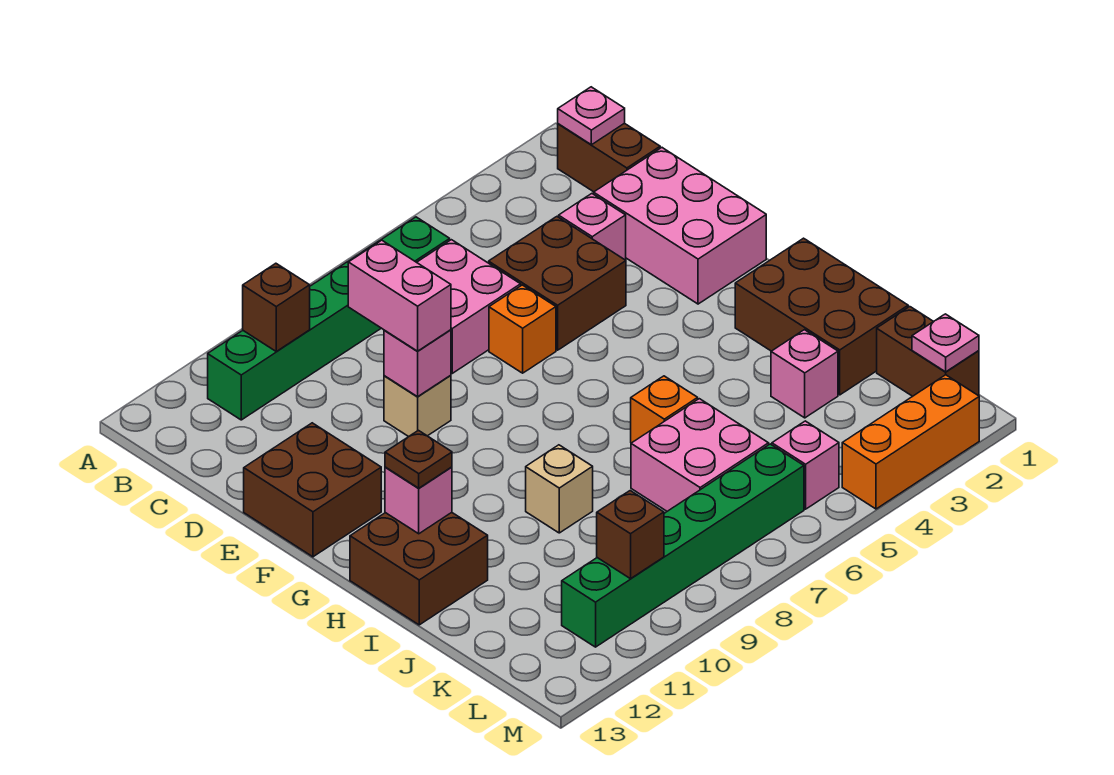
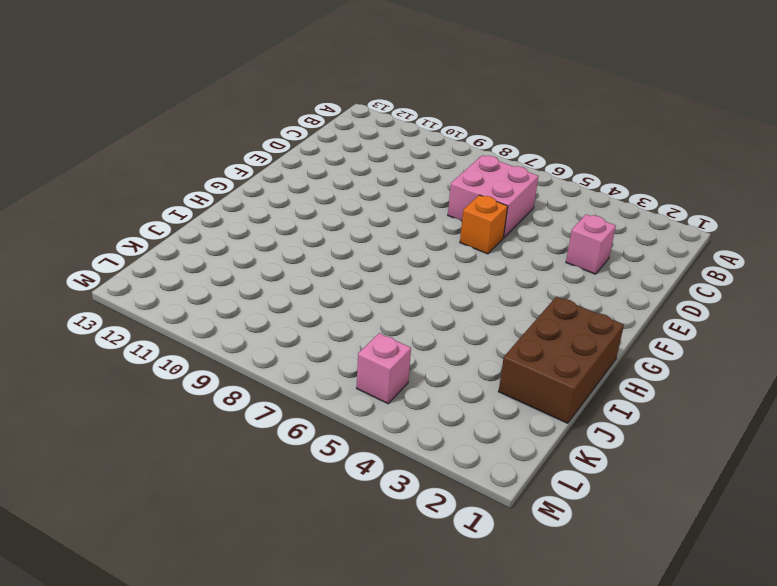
none -> brown brick B1:C1 level 1
none -> green brick B6:B11 level 1
none -> pink brick D1:F2 level 1

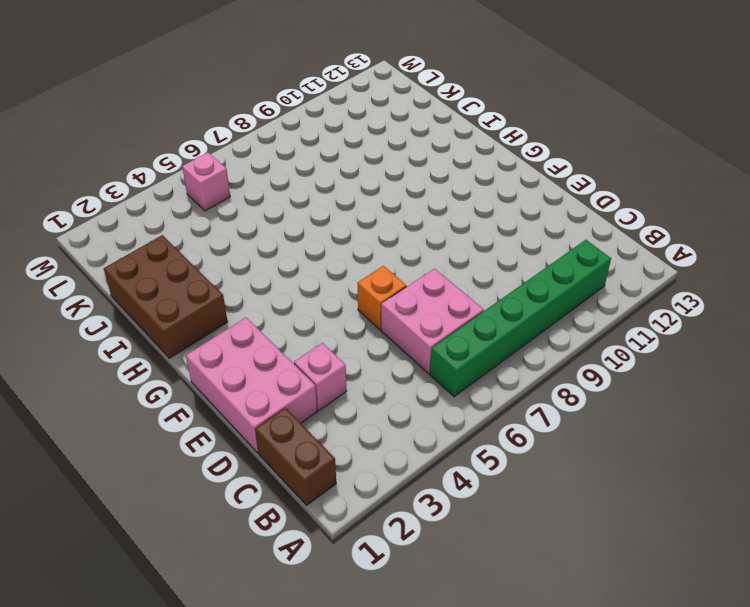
none -> brown brick D4:E5 level 1
none -> tan brick E9 level 1
none -> brown brick E12:F13 level 1

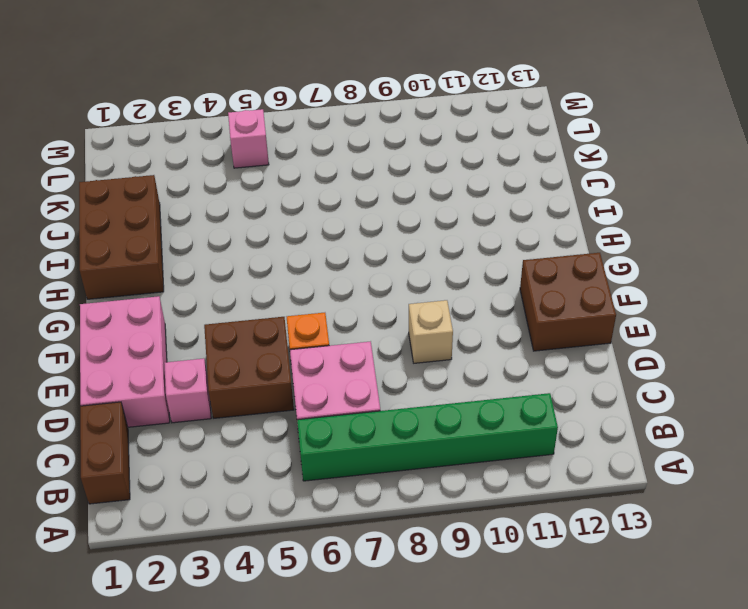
none -> brown brick H12:I13 level 1
none -> orange brick I6 level 1
none -> tan brick I9 level 1

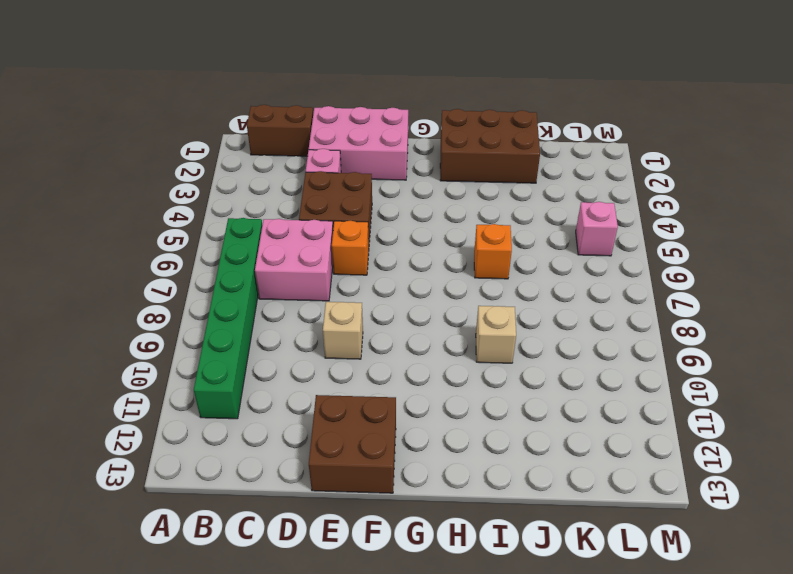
none -> brown brick H12:I13 level 1
none -> pink brick J3 level 1
none -> pink brick J6:K7 level 1

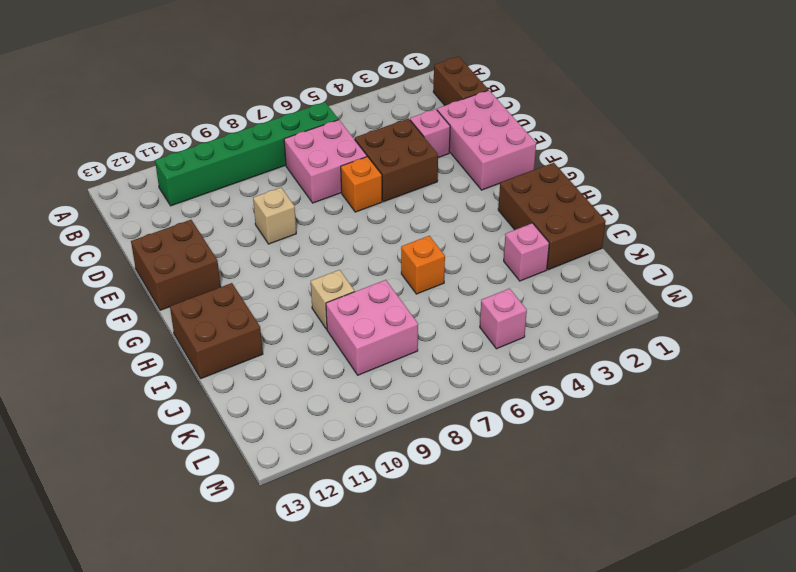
pink brick J8:K9 level 1 -> pink brick J6:K7 level 1
none -> brown brick K1:L1 level 1
none -> green brick L6:L11 level 1
none -> orange brick M2:M4 level 1

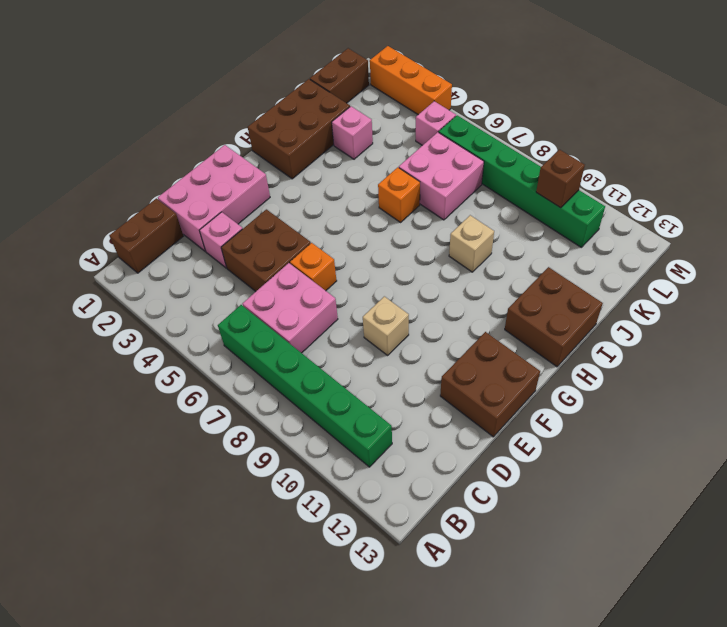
none -> pink plate B1 level 2
none -> brown brick B10 level 2
none -> pink brick E9 level 2

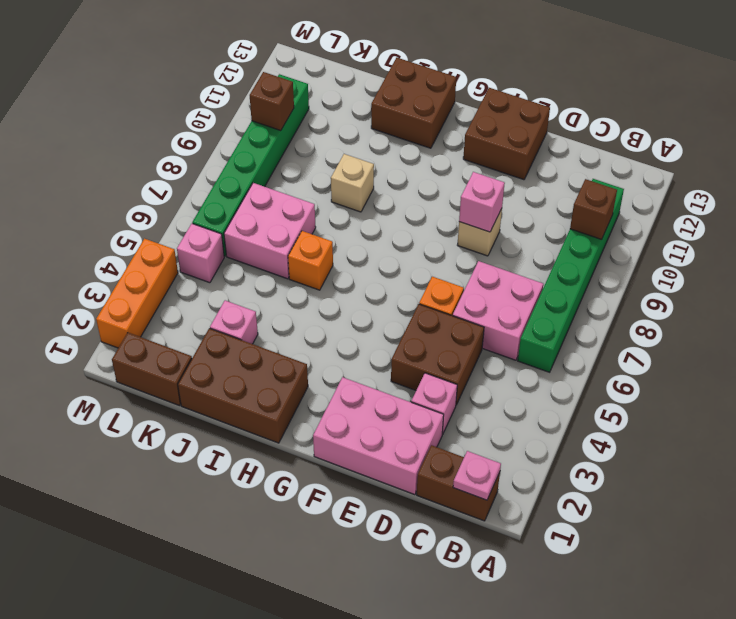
none -> pink brick H12 level 2
none -> pink plate L1 level 2
none -> pink brick D9:E9 level 3

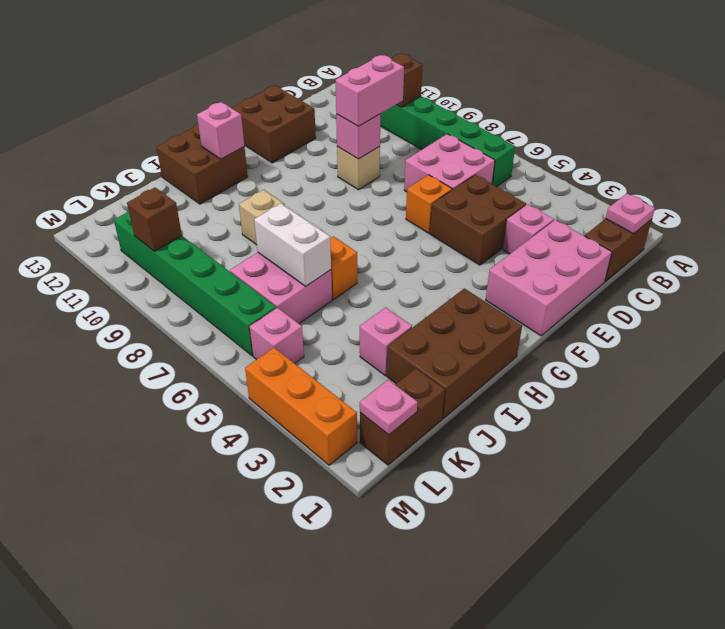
white brick J6:J7 level 2 -> none
none -> brown plate H12 level 3

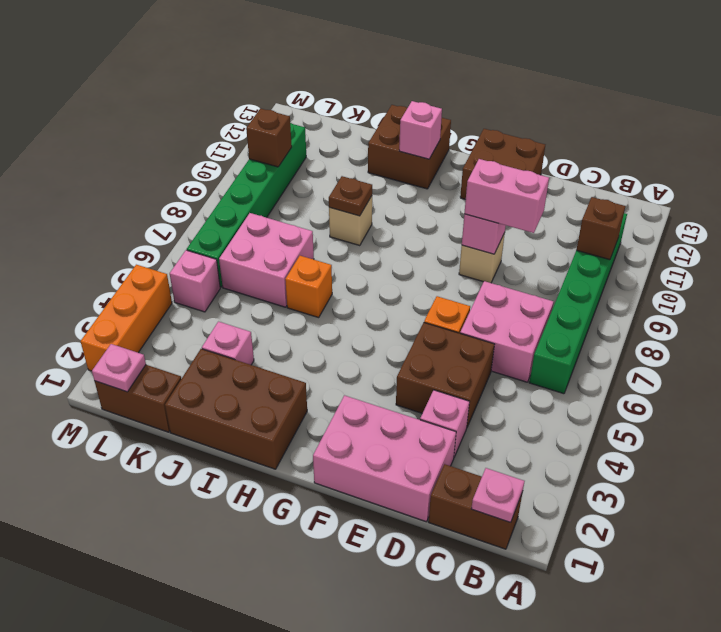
brown plate I9 level 2 -> brown plate H12 level 3

